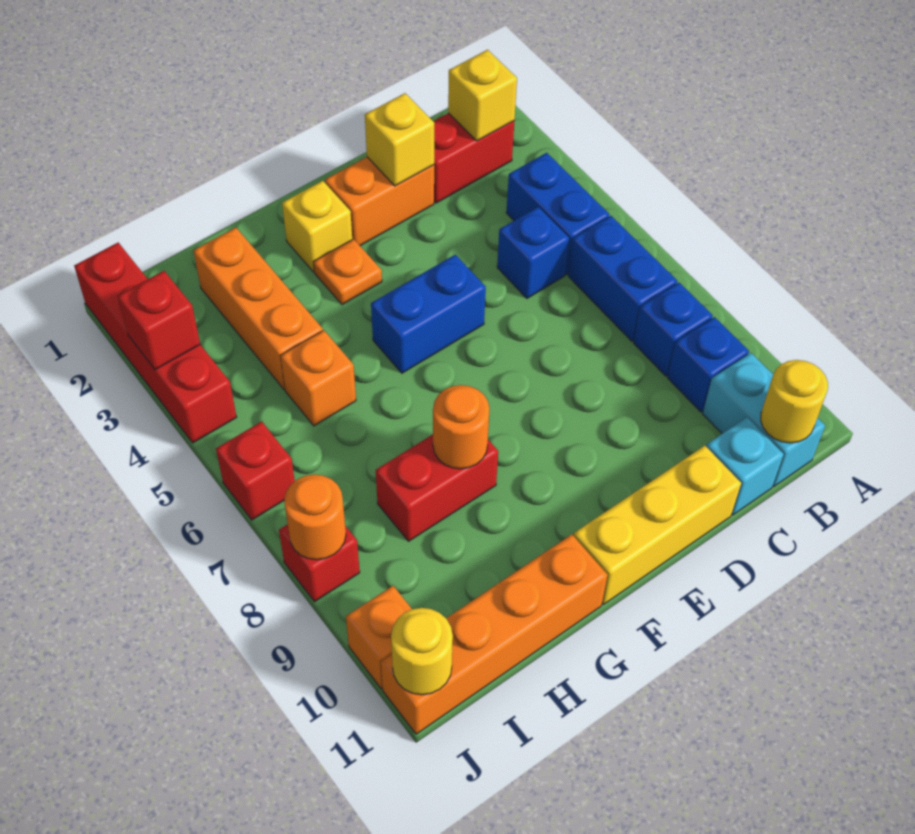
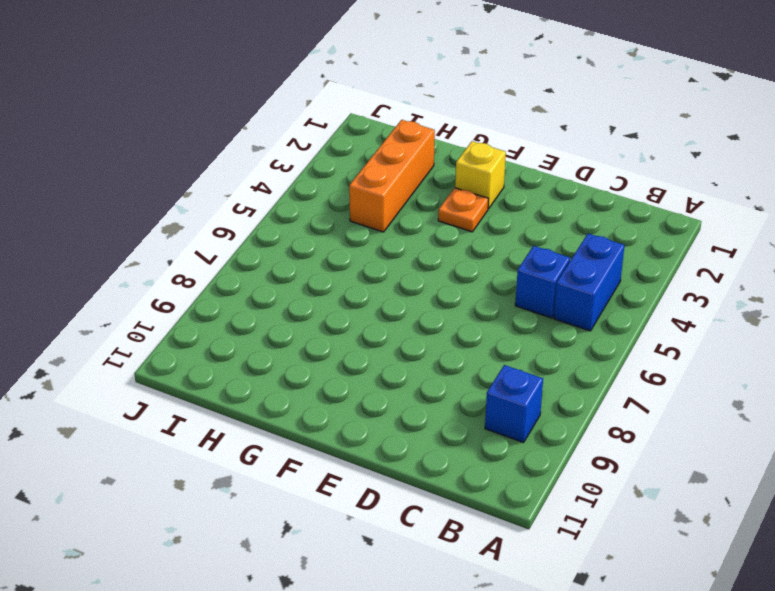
none -> red brick B2:C2 level 1
none -> blue brick B6:B7 level 1
none -> blue brick B8 level 1

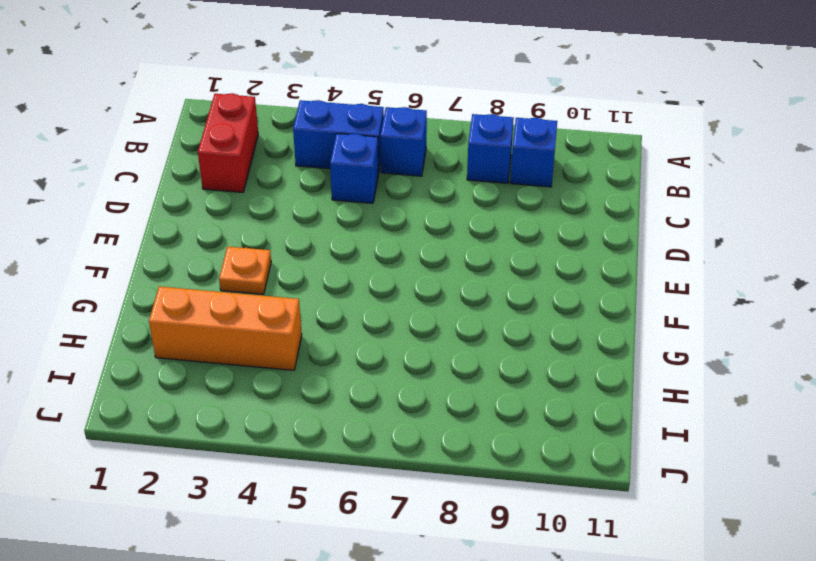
blue brick B6 level 1 -> blue brick B6:B7 level 1
none -> cyan brick B10:B11 level 1
none -> cyan brick C11 level 1
none -> orange brick D2:E2 level 1

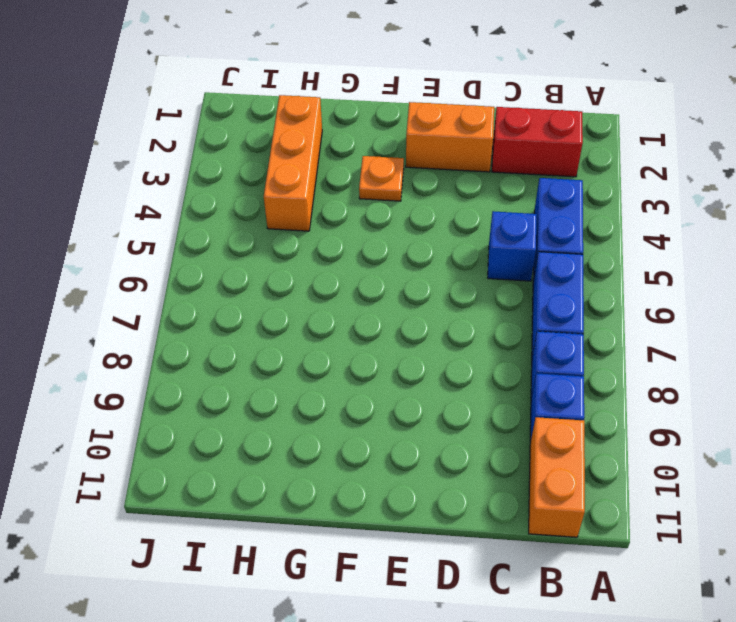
orange brick B10:B11 level 1 -> cyan brick B10:B11 level 1
none -> cyan brick C11 level 1
none -> yellow brick D11:F11 level 1
none -> blue brick E5:F5 level 1

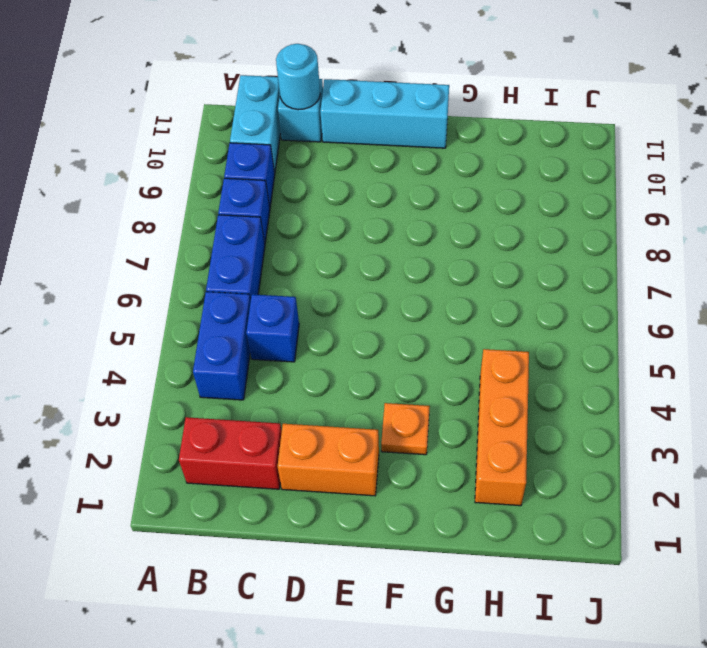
cyan round brick C11 level 2 -> none
cyan brick D11:F11 level 1 -> yellow brick D11:F11 level 1
none -> blue brick E5:F5 level 1
none -> yellow brick F2 level 1
none -> red brick G8:H8 level 1

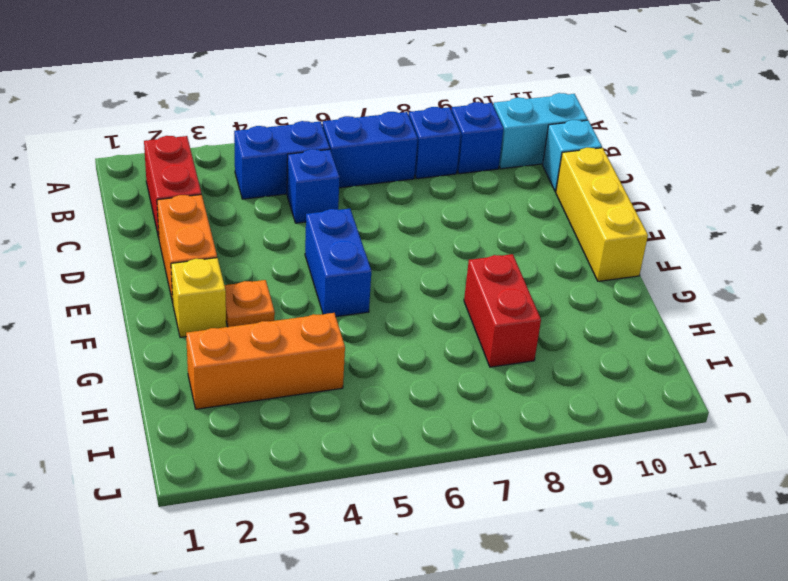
none -> orange brick G11:J11 level 1
none -> orange brick H5 level 1
none -> red brick J1:J4 level 1

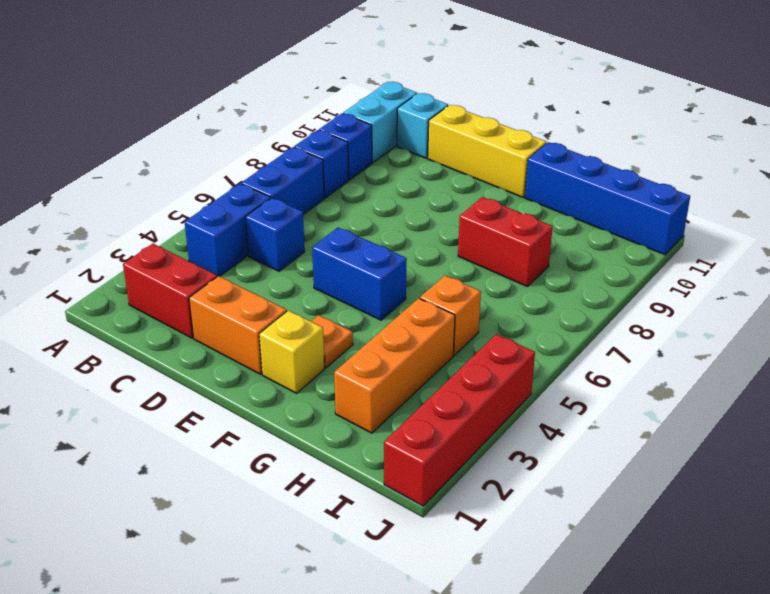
blue brick G11:J11 level 1 -> orange brick G11:J11 level 1
none -> red brick J6 level 1
none -> red brick J8 level 1
none -> orange brick J10 level 1

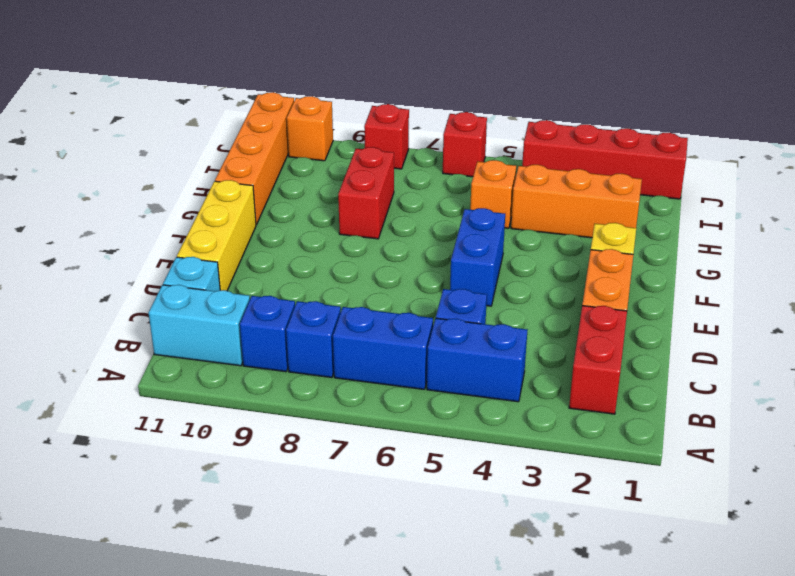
none -> orange plate F3 level 1
none -> yellow brick B2 level 2
none -> yellow round brick B11 level 2

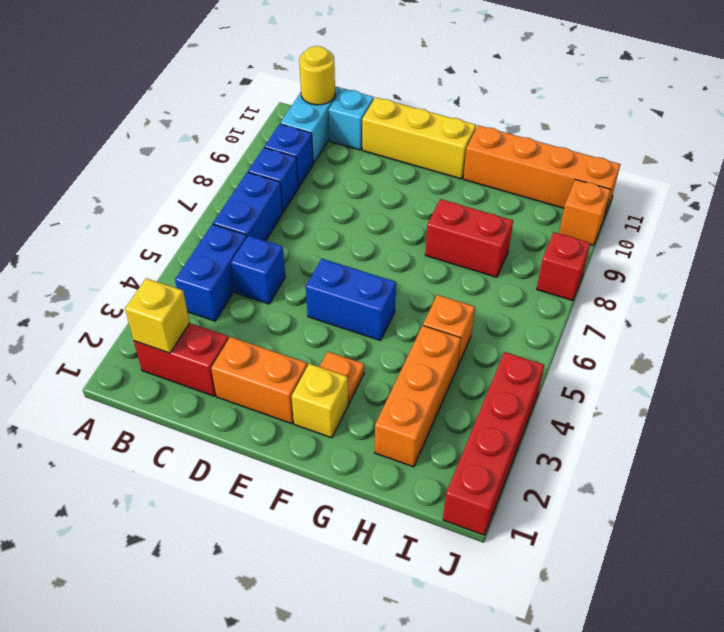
none -> red brick J6 level 1
none -> yellow brick D2 level 2
none -> orange round brick G8 level 2

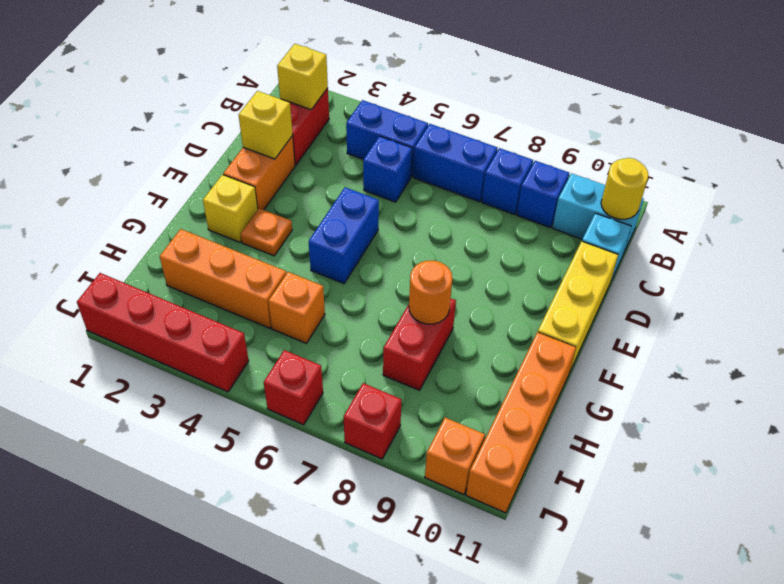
none -> red brick J3 level 2
none -> orange round brick J8 level 2
none -> yellow round brick J11 level 2

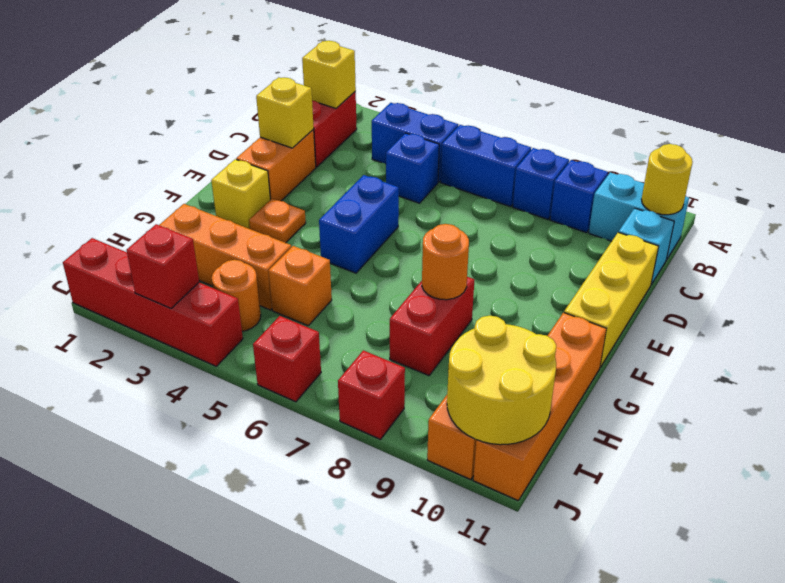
orange round brick I4 level 1 -> orange round brick J8 level 2
yellow round brick I10:J11 level 2 -> yellow round brick J11 level 2

